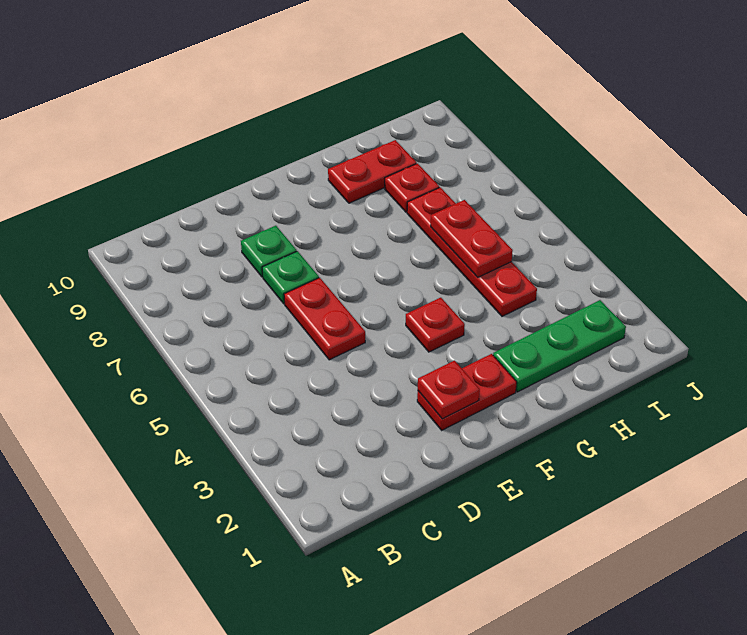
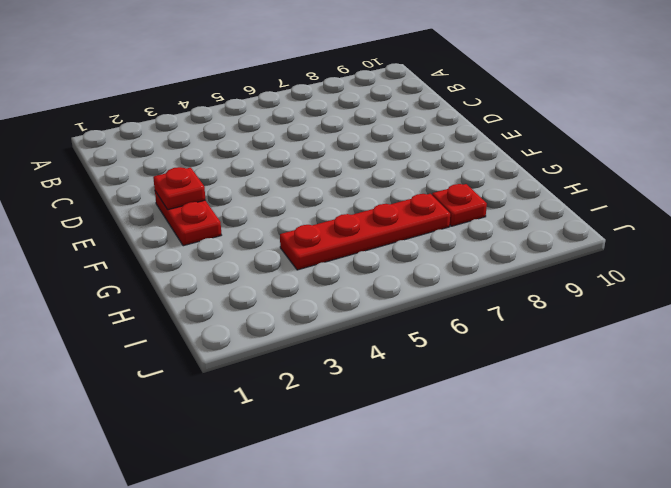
none -> red plate D5:D6 level 1
none -> green plate D7 level 1

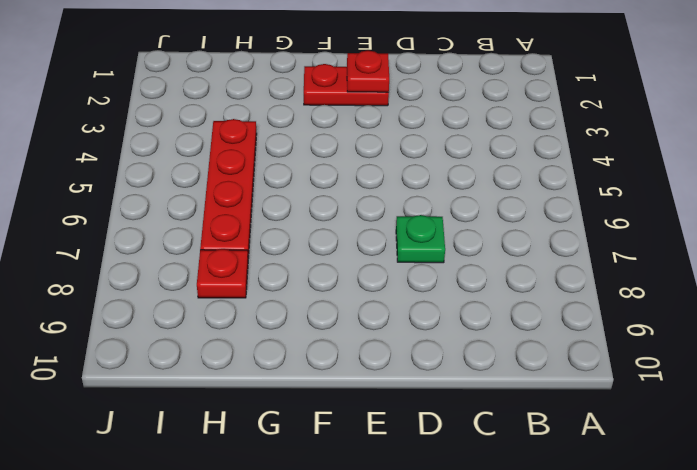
none -> red plate D5:D6 level 1
none -> green plate D8 level 1

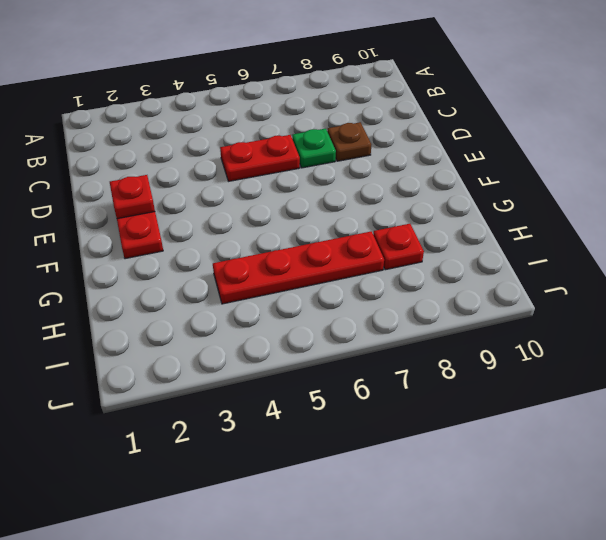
brown plate D8 level 1 -> green plate D8 level 1
none -> red plate F4 level 1
none -> green plate G2:I2 level 1

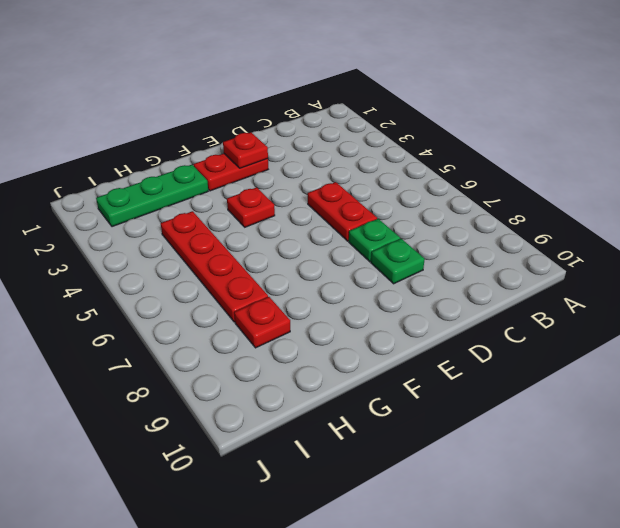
none -> red plate G9:H9 level 1
none -> red plate H5:H6 level 2

